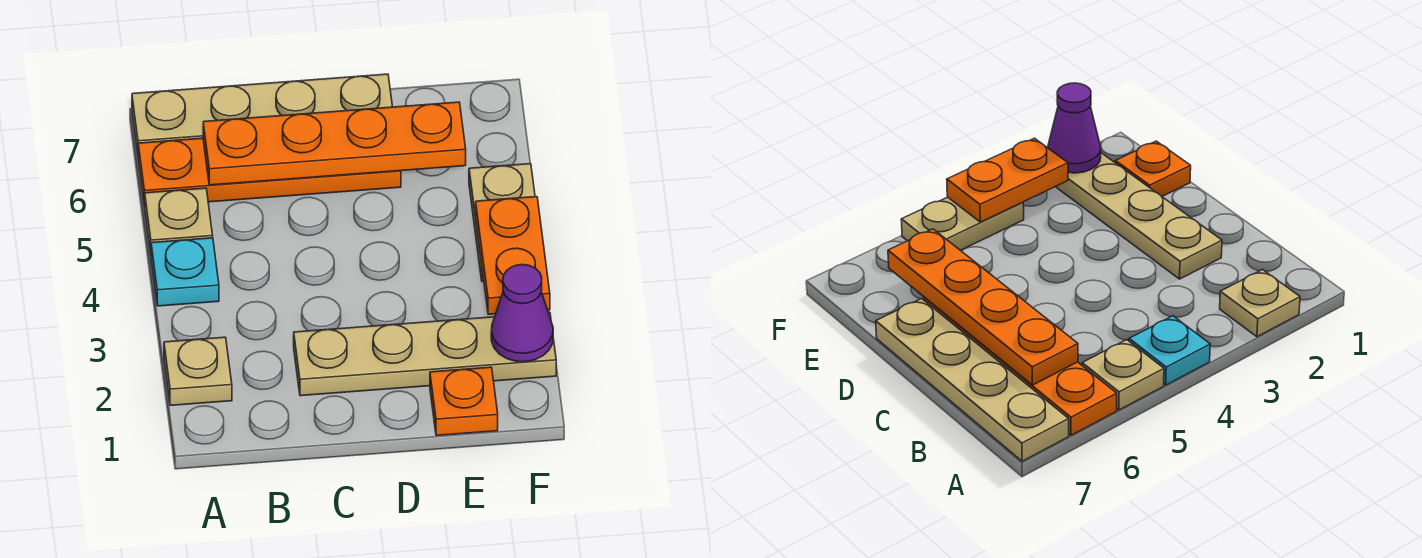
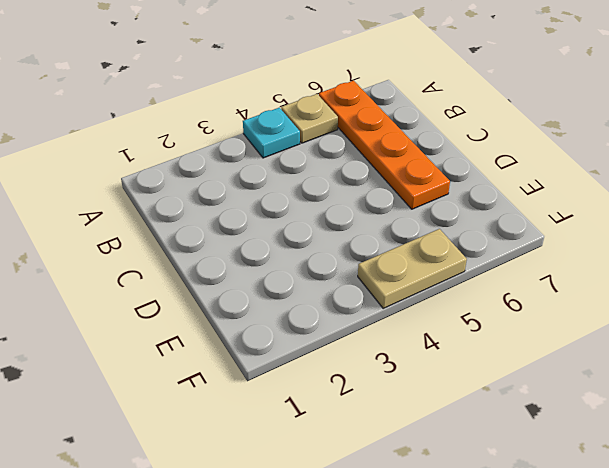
none -> tan plate A2 level 1
none -> tan plate A7:D7 level 1

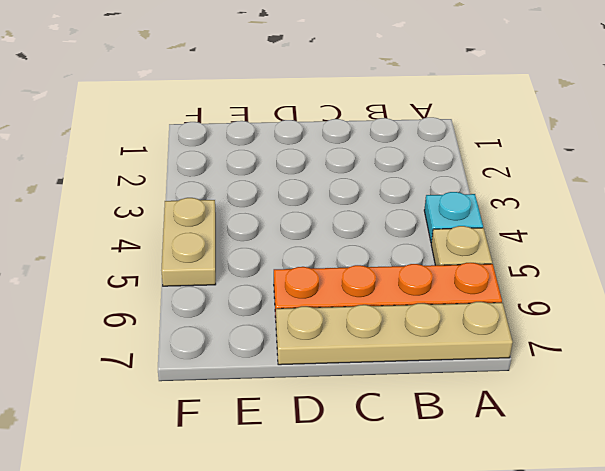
none -> tan plate A2 level 1
none -> tan plate C2:F2 level 1

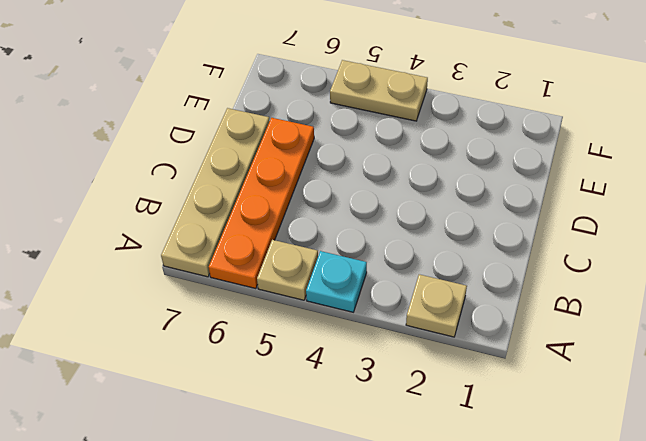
none -> tan plate C2:F2 level 1
none -> orange plate E1 level 1

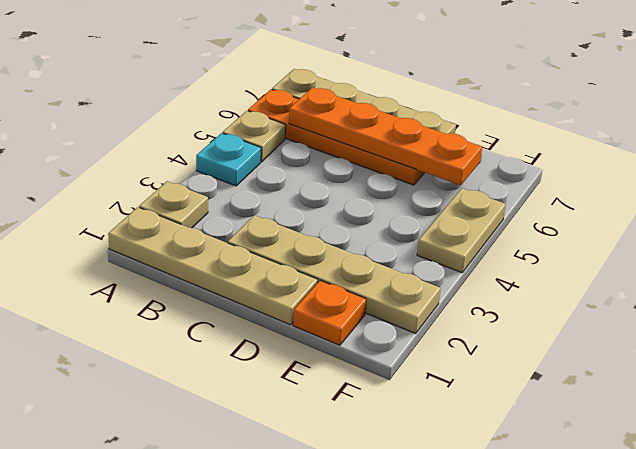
tan plate A1:D1 level 1 -> none
none -> purple cone F2 level 2
none -> orange plate F3:F4 level 2

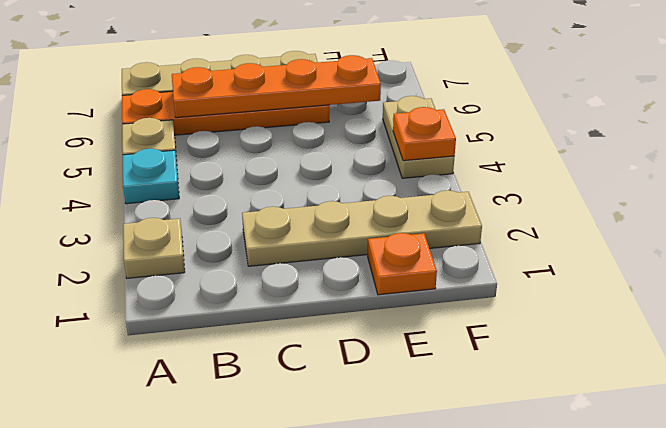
orange plate F4 level 2 -> orange plate F3:F4 level 2
none -> purple cone F2 level 2

